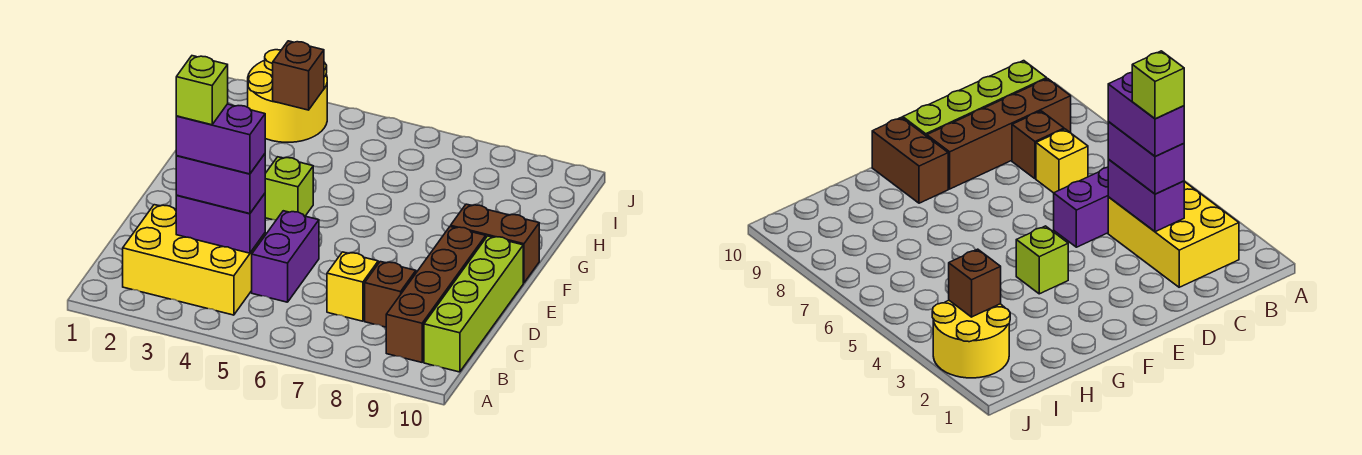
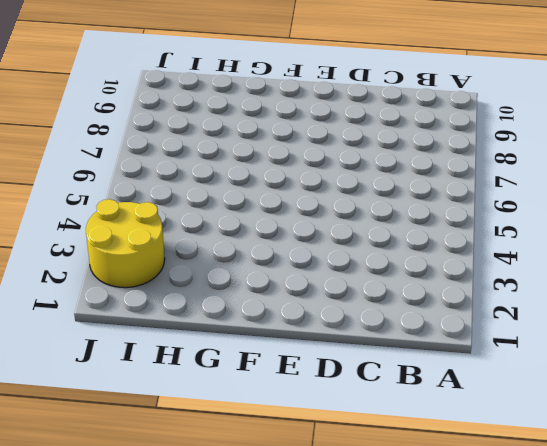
none -> yellow brick B2:C4 level 1
none -> brown brick B9:E9 level 1
none -> lime brick B10:E10 level 1

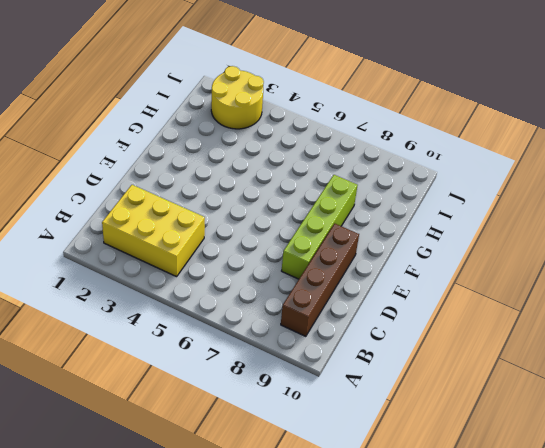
lime brick D8:G8 level 1 -> lime brick B10:E10 level 1
none -> purple brick C5:D5 level 1
none -> yellow brick C7 level 1
none -> brown brick C8 level 1

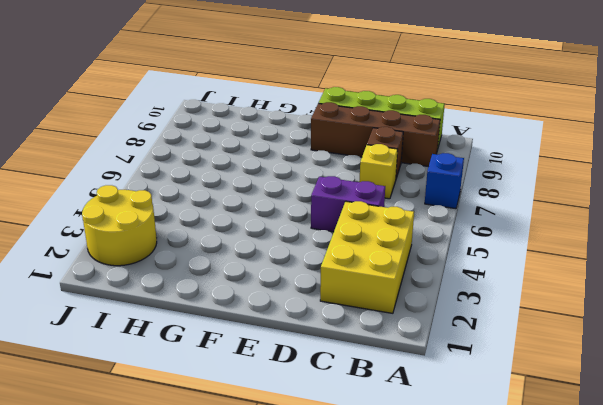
blue brick A7 level 1 -> none
none -> lime brick F4 level 1
none -> brown brick F9:F10 level 1
none -> purple brick C3:C4 level 2

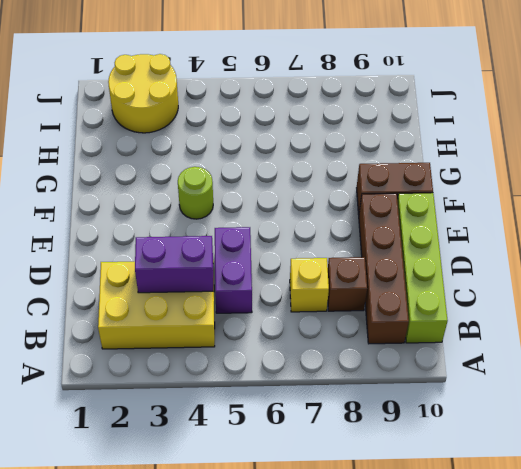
lime round brick F4 level 1 -> lime brick F4 level 1
none -> brown brick I3 level 2
none -> purple brick C3:C4 level 3
none -> purple brick C3:C4 level 4

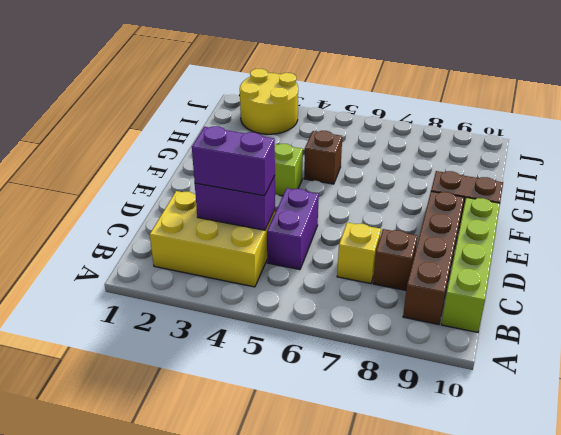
brown brick G5 level 1 -> brown brick I3 level 2
none -> purple brick C3:C4 level 4
none -> lime brick C3 level 5

